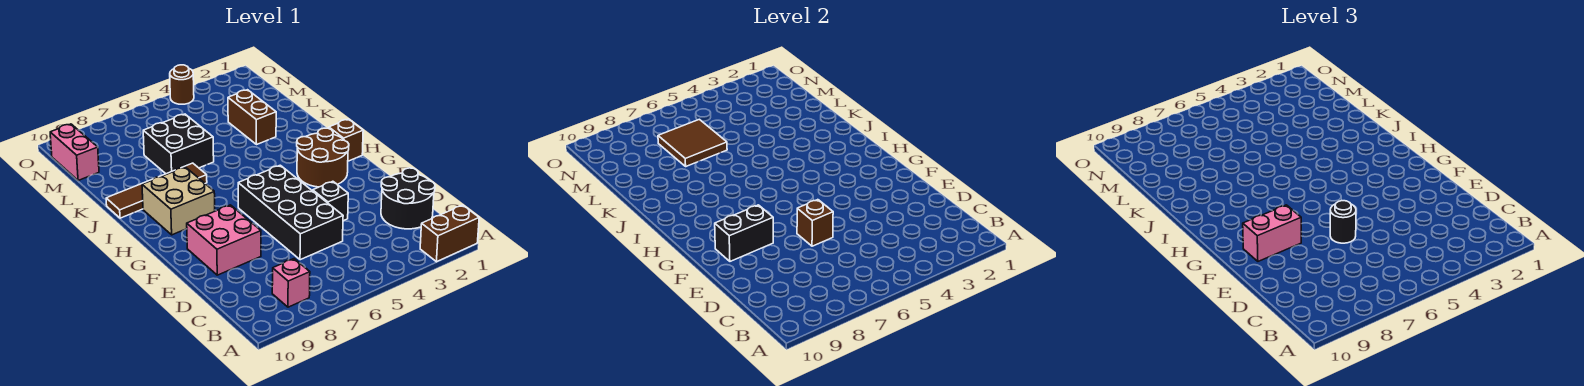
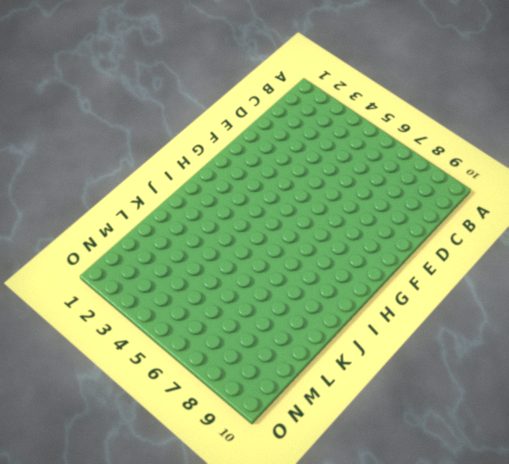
none -> brown brick A1:A2 level 1
none -> pink brick B8 level 1
none -> black round brick C1:D2 level 1

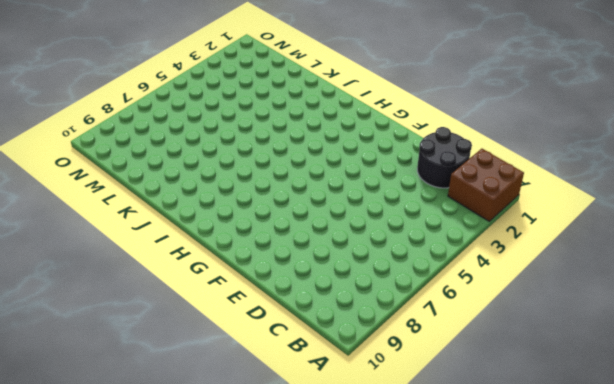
brown brick A1:B2 level 1 -> brown brick A1:A2 level 1
none -> pink brick B8 level 1
none -> black brick D5:G6 level 1
none -> black brick E4 level 1

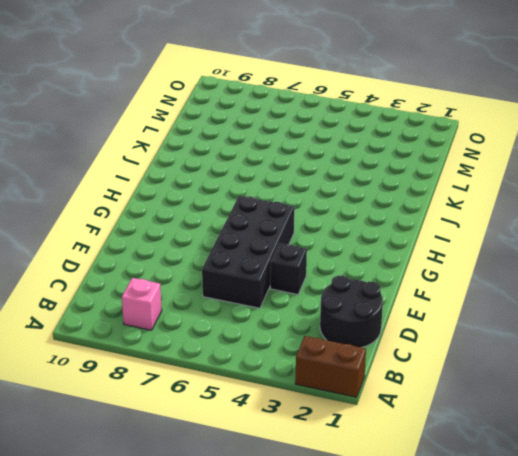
none -> pink brick E8:F9 level 1
none -> brown round brick G2:H3 level 1
none -> brown brick H1 level 1

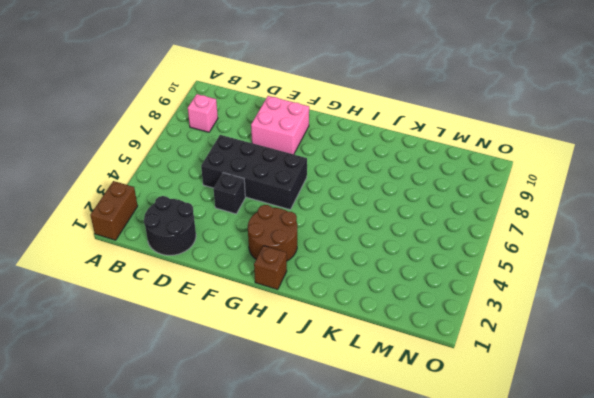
none -> tan brick H8:I9 level 1
none -> brown tile J7:J10 level 1
none -> brown brick K3:L3 level 1

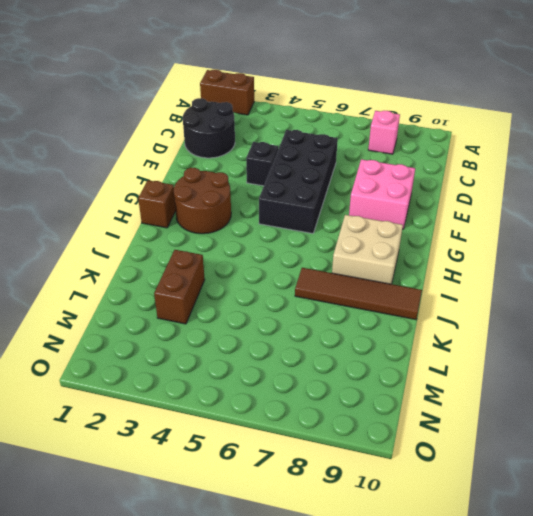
none -> black brick K6:L7 level 1
none -> pink brick M10:N10 level 1
none -> brown round brick O4 level 1

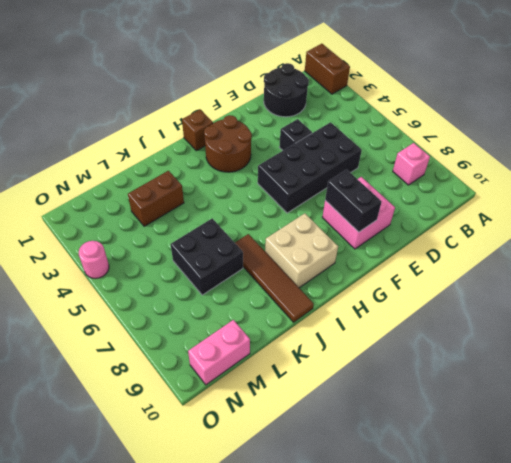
pink round brick O4 level 1 -> brown round brick O4 level 1
none -> brown brick E6 level 2
none -> brown tile L6:M7 level 2
none -> black round brick E6 level 3

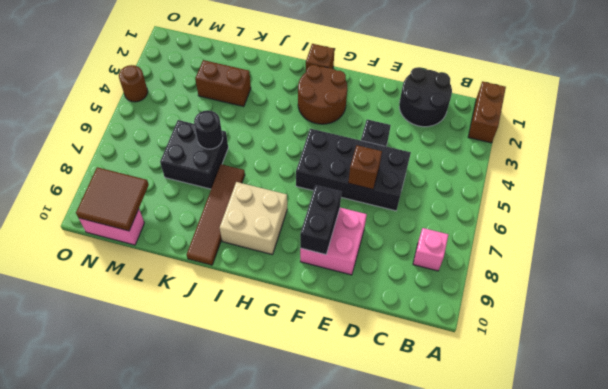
black round brick K6 level 2 -> black round brick E6 level 3
brown tile M9:N10 level 2 -> brown tile L6:M7 level 2
none -> pink brick F8:F9 level 3

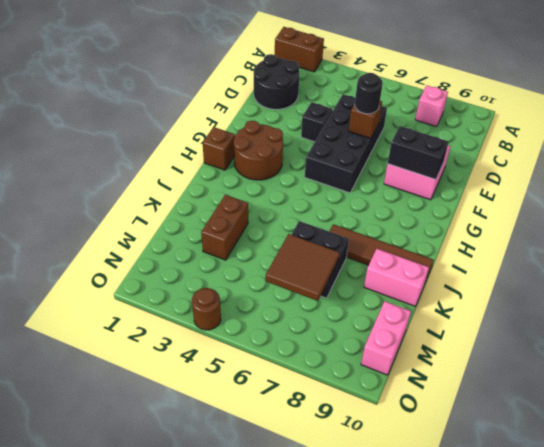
pink brick K9:K10 level 1 -> pink brick F8:F9 level 3
none -> tan brick H8:I9 level 1

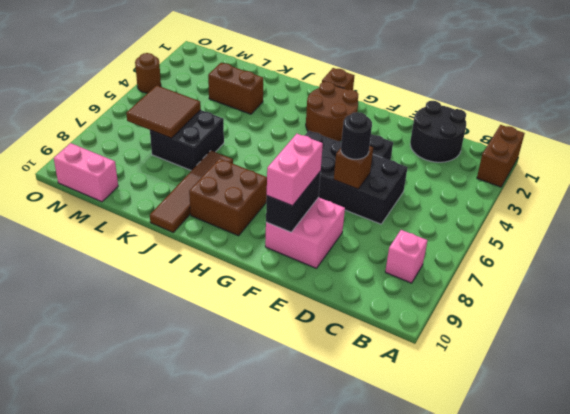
brown brick H8:I9 level 1 -> tan brick H8:I9 level 1

